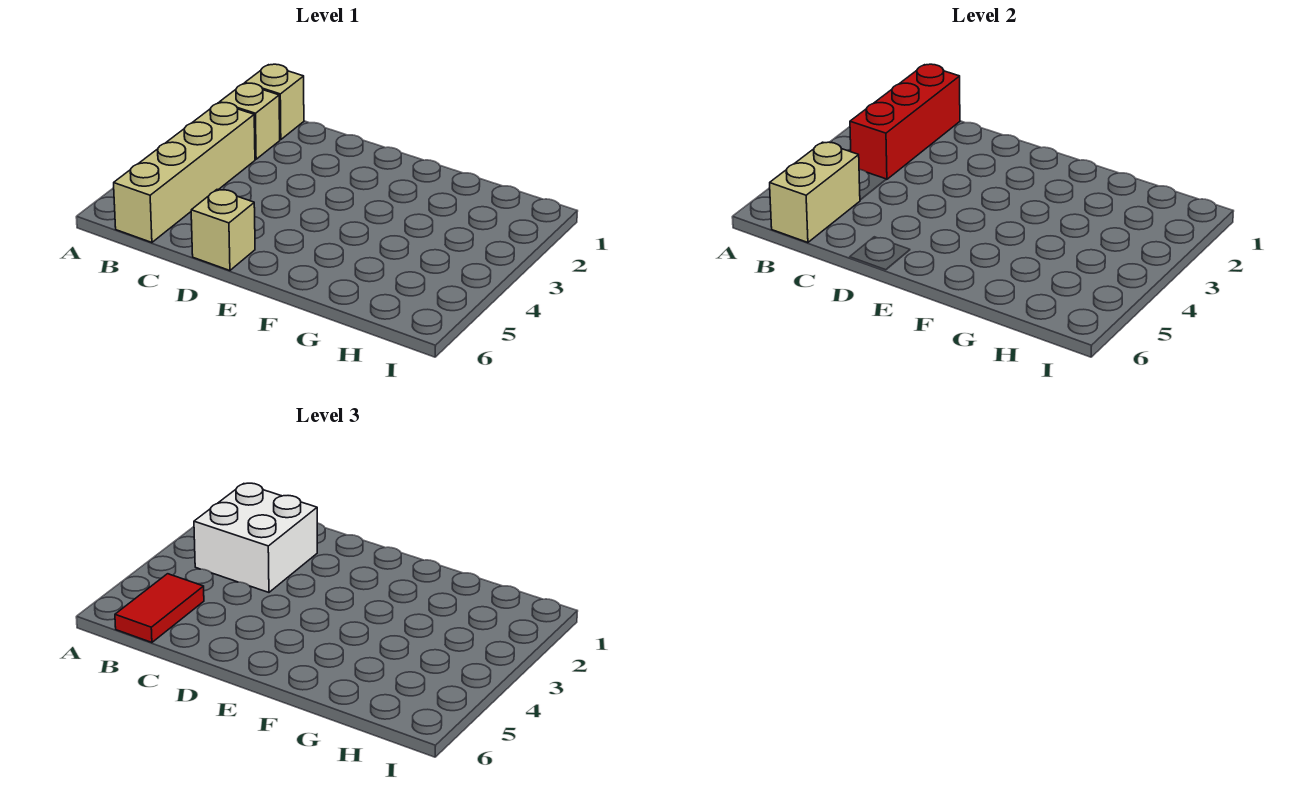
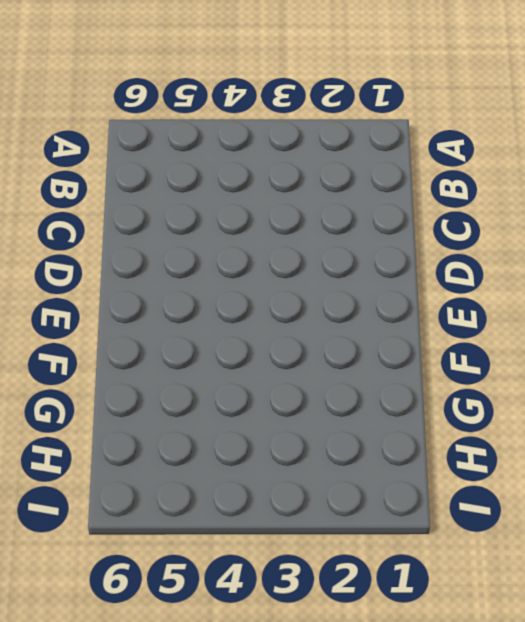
none -> tan brick B1 level 1
none -> tan brick B2 level 1

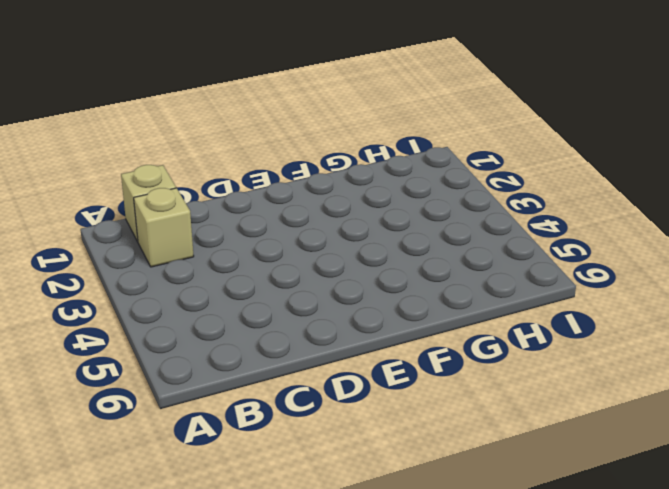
none -> tan brick B3:B6 level 1
none -> tan brick D6 level 1

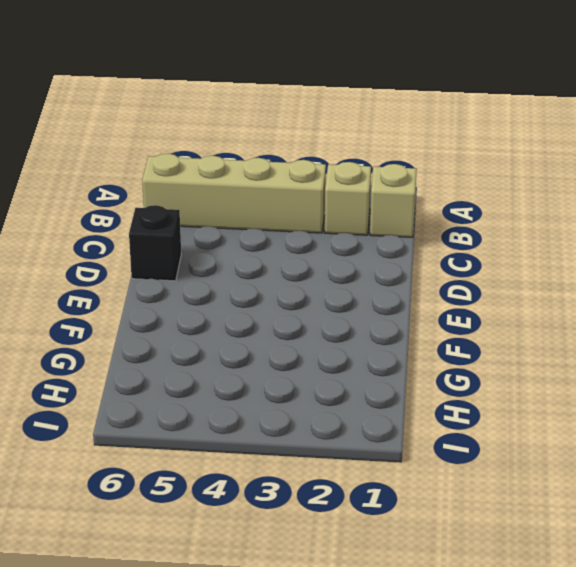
black brick D6 level 1 -> tan brick D6 level 1
none -> red brick B1:B3 level 2
none -> tan brick B5:B6 level 2

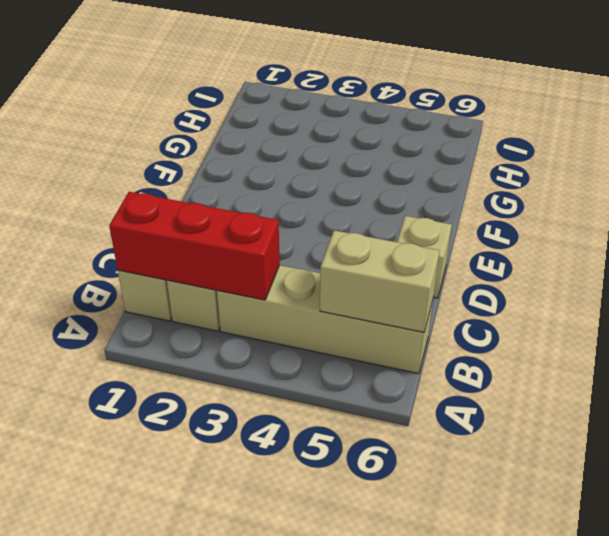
none -> white brick B2:C3 level 3
none -> red tile B5:B6 level 3

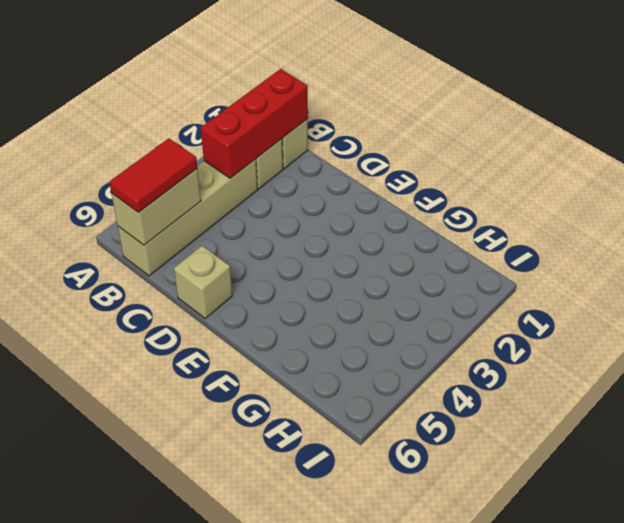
none -> white brick B2:C3 level 3

